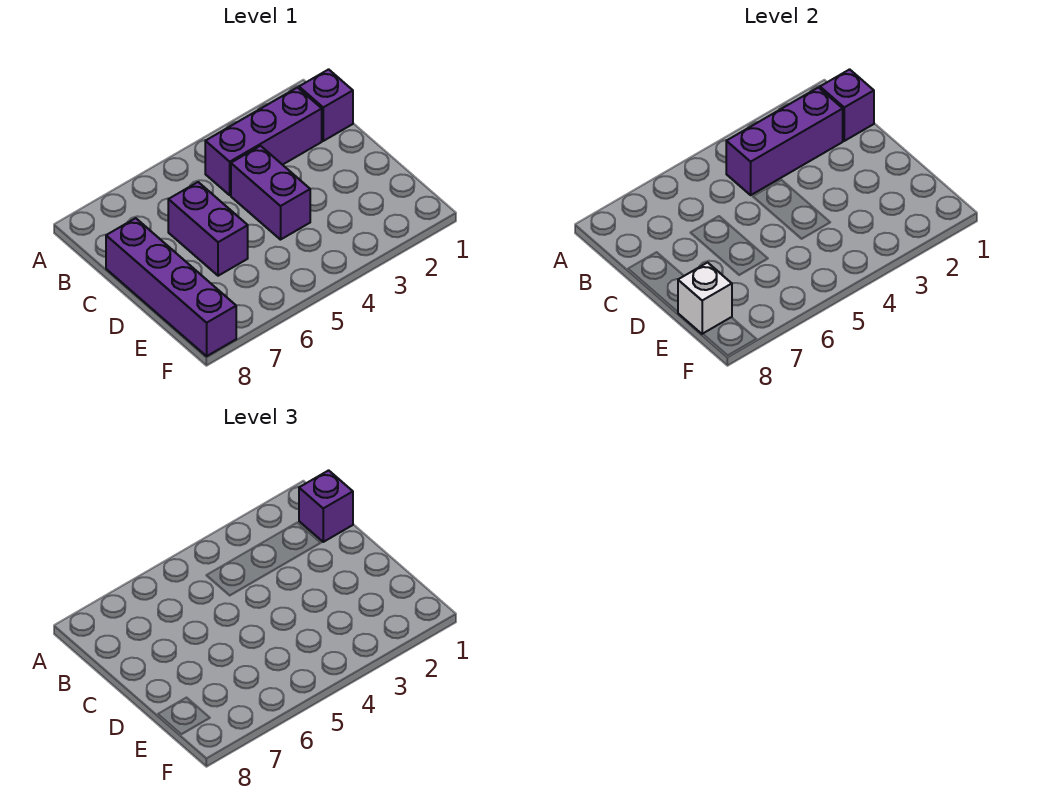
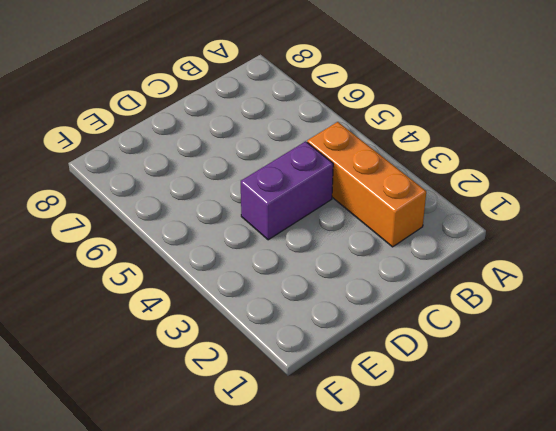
orange brick B2:B4 level 1 -> purple brick B2:B4 level 1
none -> purple brick B1 level 1
none -> purple brick C6:D6 level 1

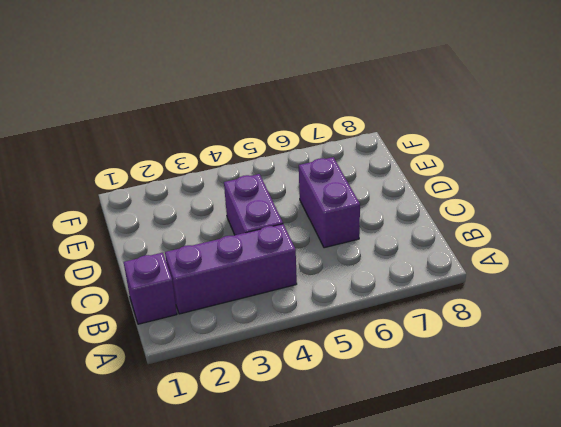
none -> purple brick C8:F8 level 1
none -> purple brick B1 level 2

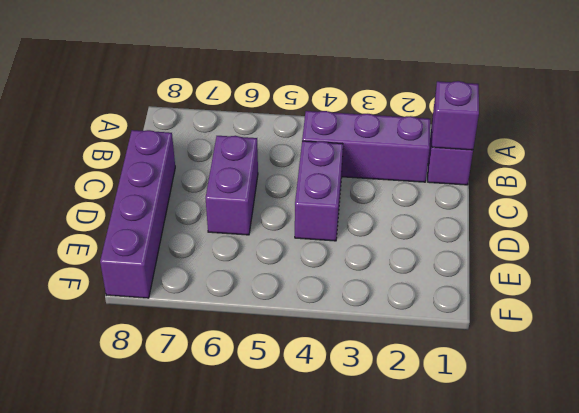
none -> purple brick B2:B4 level 2
none -> white brick E8 level 2

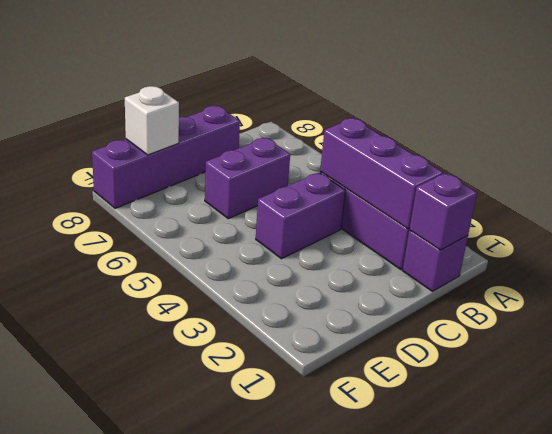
none -> purple brick B1 level 3

